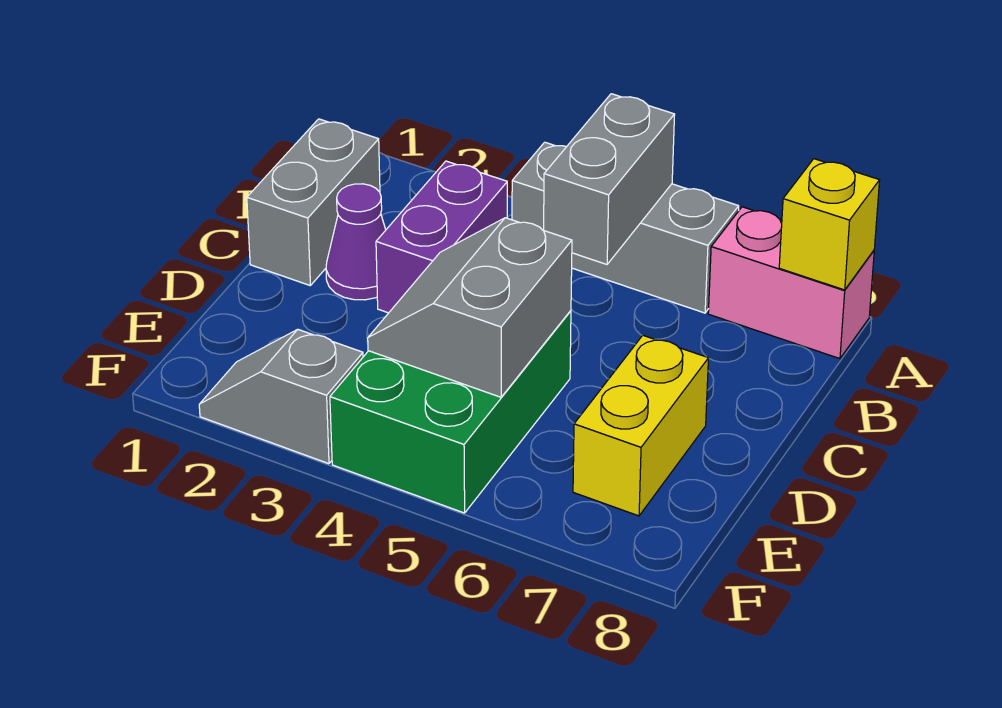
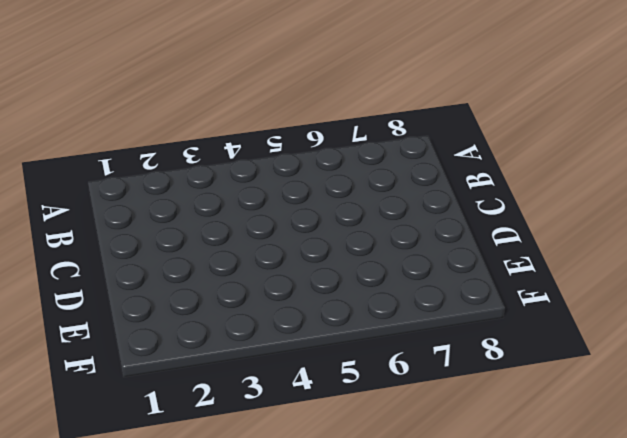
none -> grey brick A4:A6 level 1
none -> pink brick A7:A8 level 1

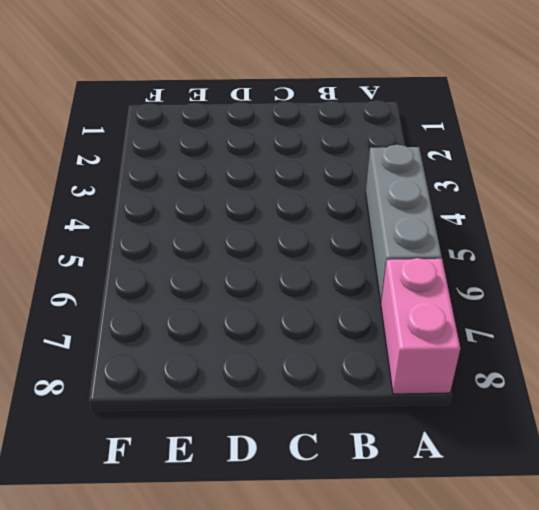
none -> grey brick B1:C1 level 1
none -> purple brick B3:C3 level 1

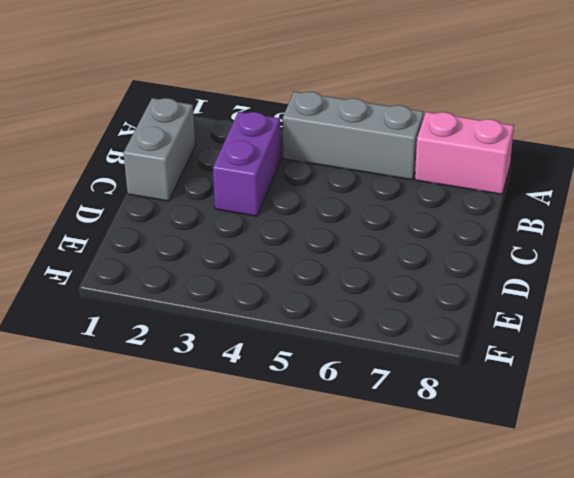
none -> purple cone C2 level 1
none -> green brick D4:F5 level 1

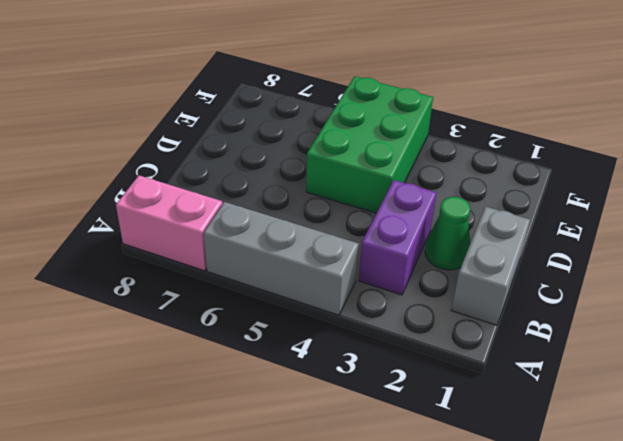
green cone C2 level 1 -> purple cone C2 level 1
none -> yellow brick D7:E7 level 1
none -> grey slope F2:F3 level 1 top 3

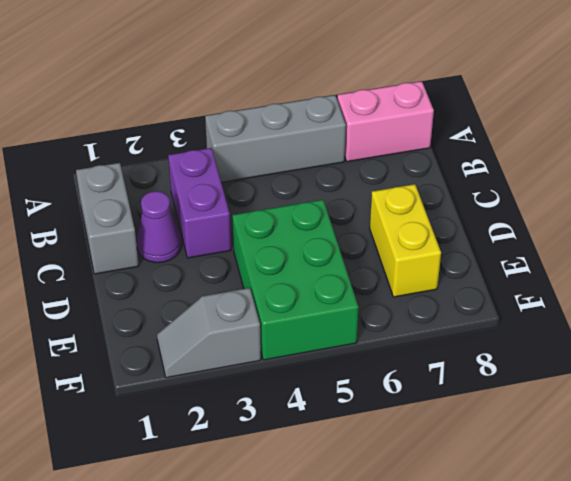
none -> grey brick A5:B5 level 2
none -> yellow brick A8 level 2

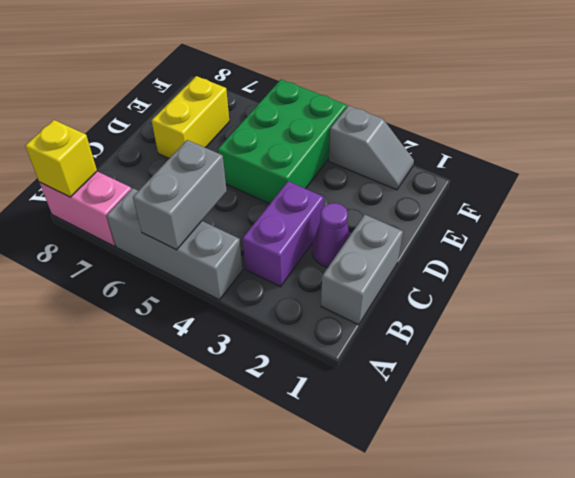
none -> grey slope D4:E5 level 2 top 5

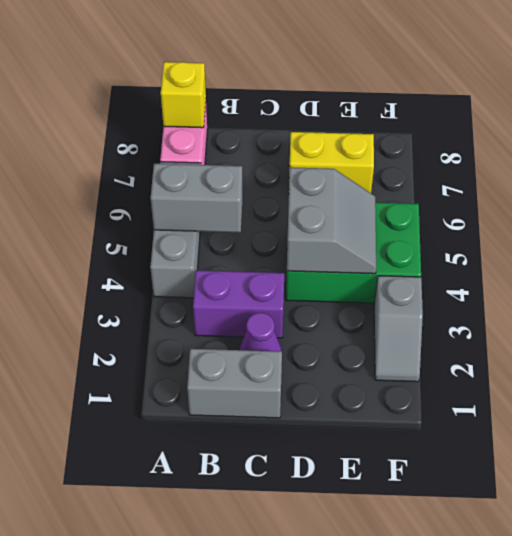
grey slope D4:E5 level 2 top D -> grey slope D4:E5 level 2 top 5

